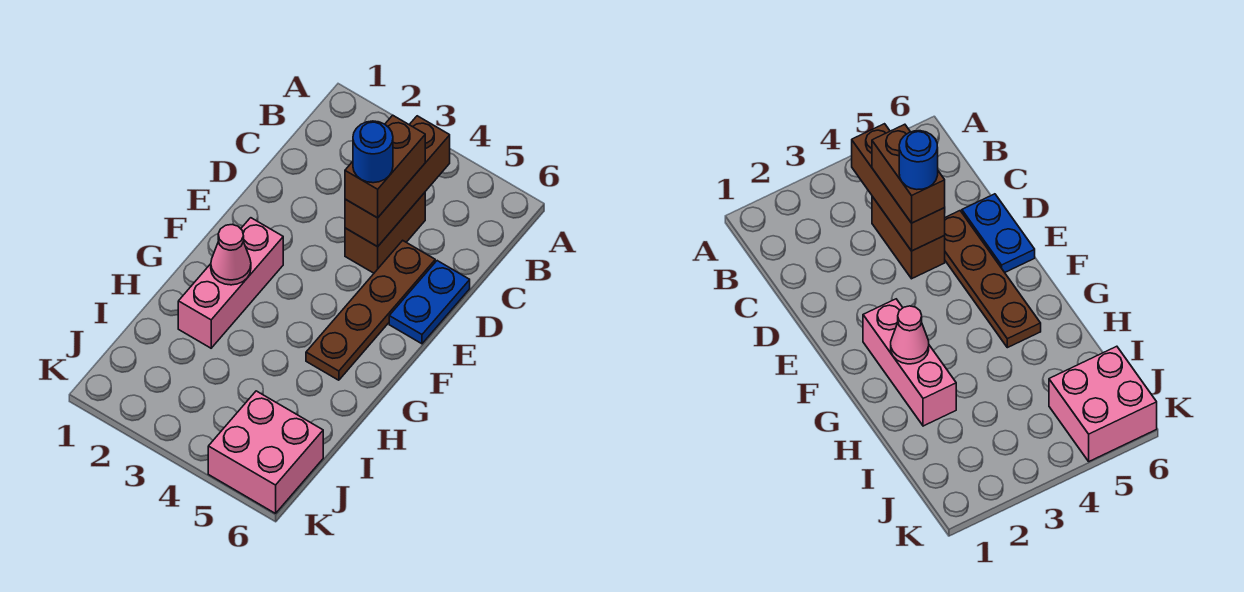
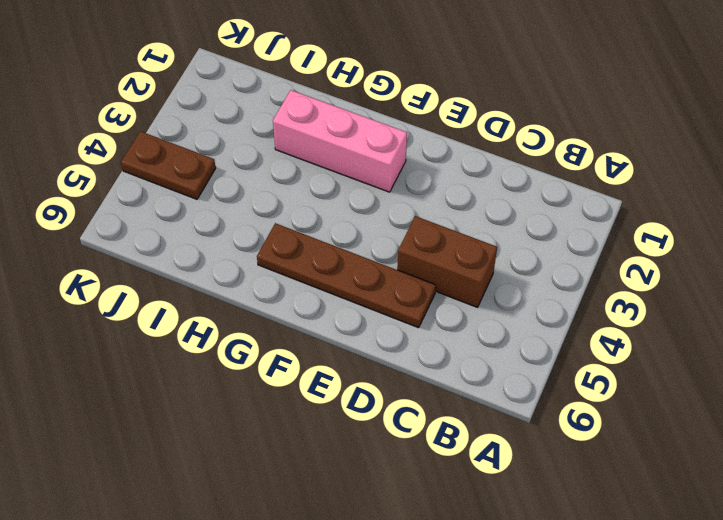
brown plate J4:K4 level 1 -> none
none -> blue plate D6:E6 level 1
none -> pink brick J5:K6 level 1

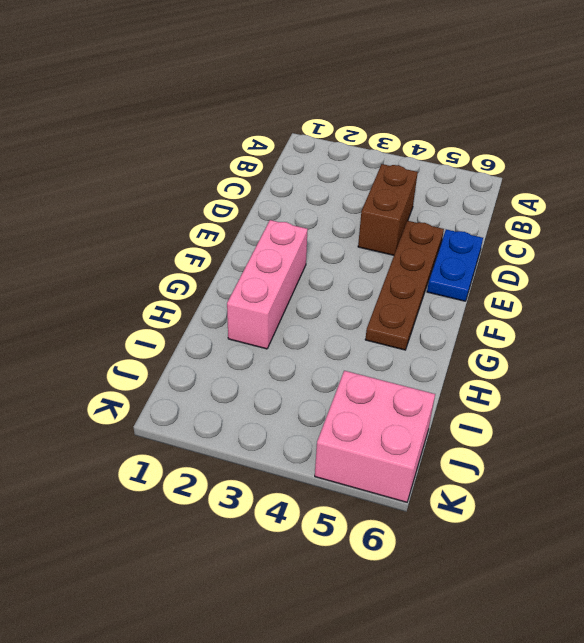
none -> brown brick B4:D4 level 2
none -> pink cone G2 level 2

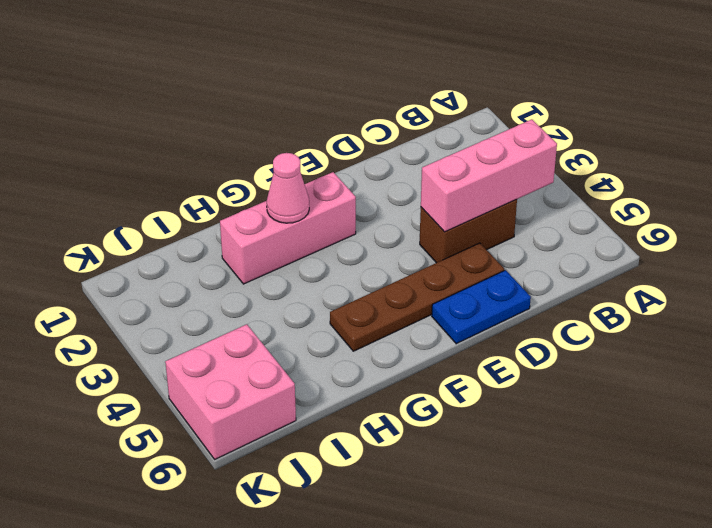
pink brick B4:D4 level 2 -> brown brick B4:D4 level 2
none -> brown brick C4:D4 level 3
none -> blue round brick D4 level 4

